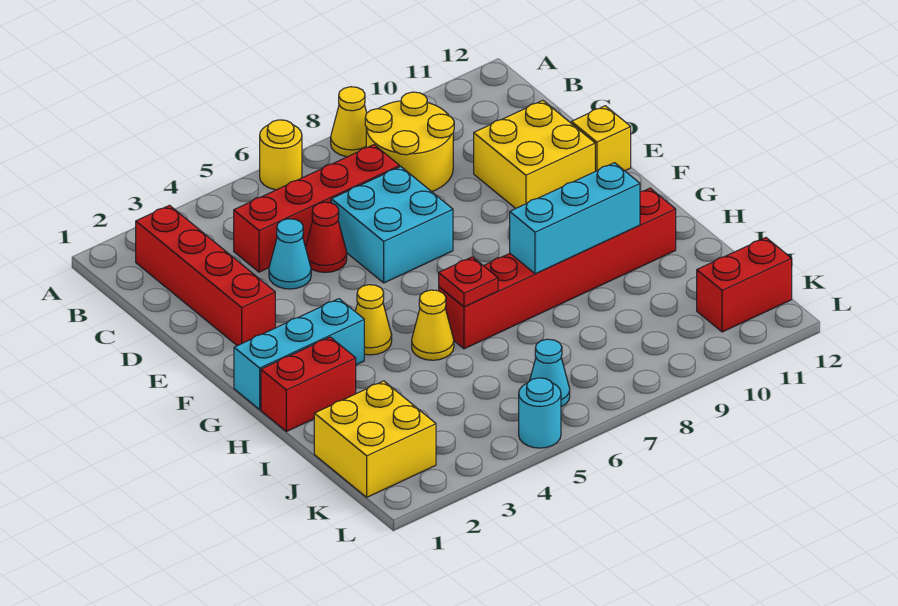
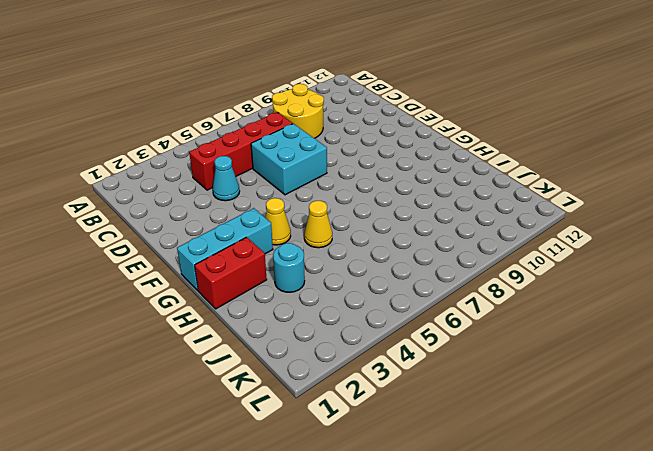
cyan round brick I3 level 1 -> cyan round brick L5 level 1
none -> yellow round brick A6 level 1
none -> yellow cone A8 level 1
none -> red brick B2:E2 level 1

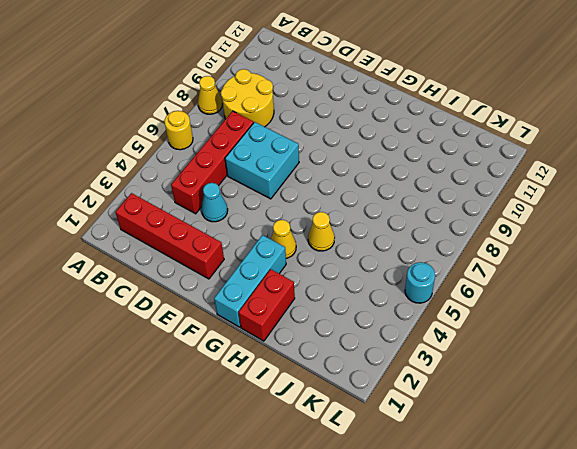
none -> red cone D5 level 1
none -> yellow brick D10:E11 level 1
none -> yellow brick E12 level 1

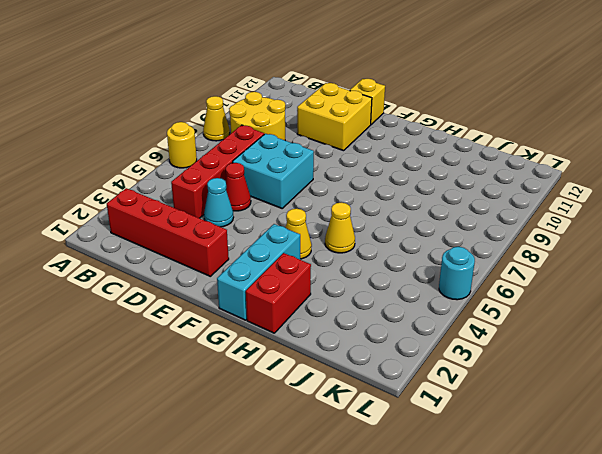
none -> red brick H6:H11 level 1
none -> yellow brick J1:K2 level 1
none -> cyan cone K6 level 1

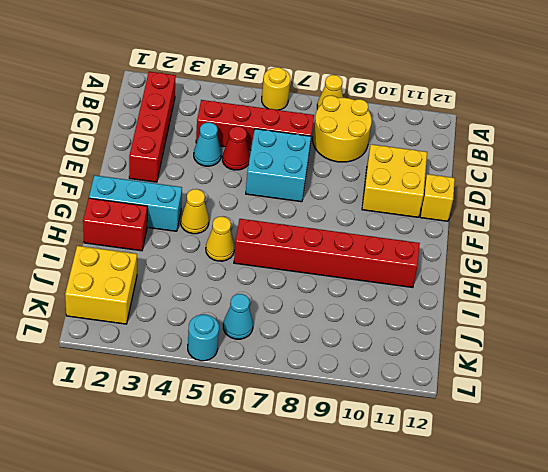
none -> red brick K11:K12 level 1
none -> red plate H6 level 2
none -> cyan brick H8:H10 level 2

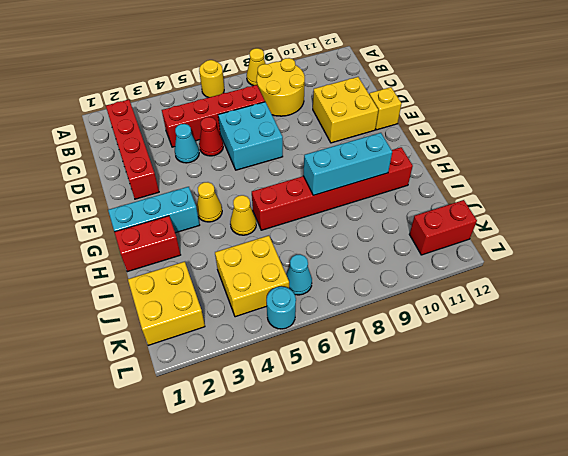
yellow brick J4:K5 level 1 -> none
none -> red plate H6 level 2

